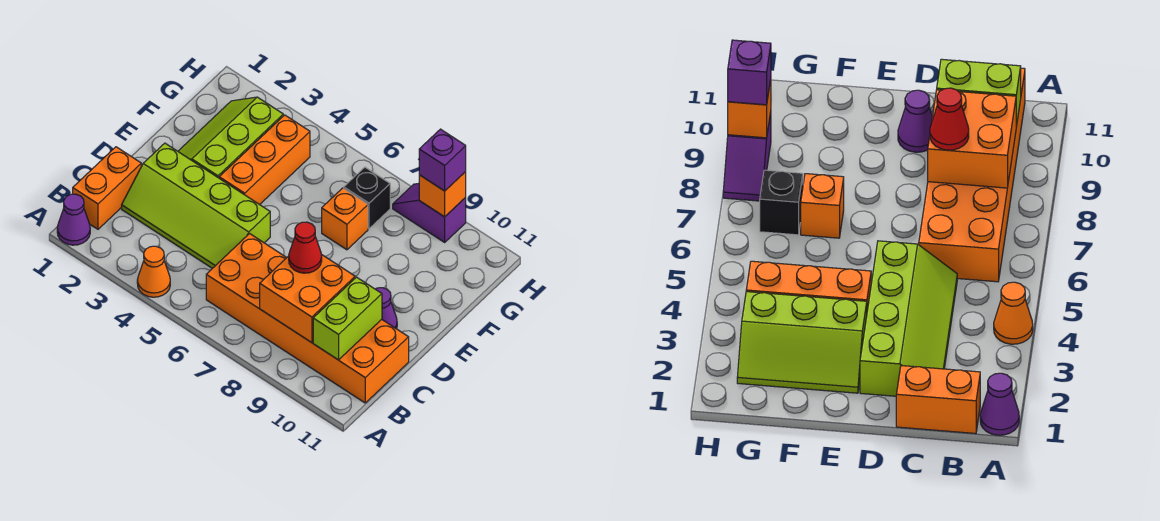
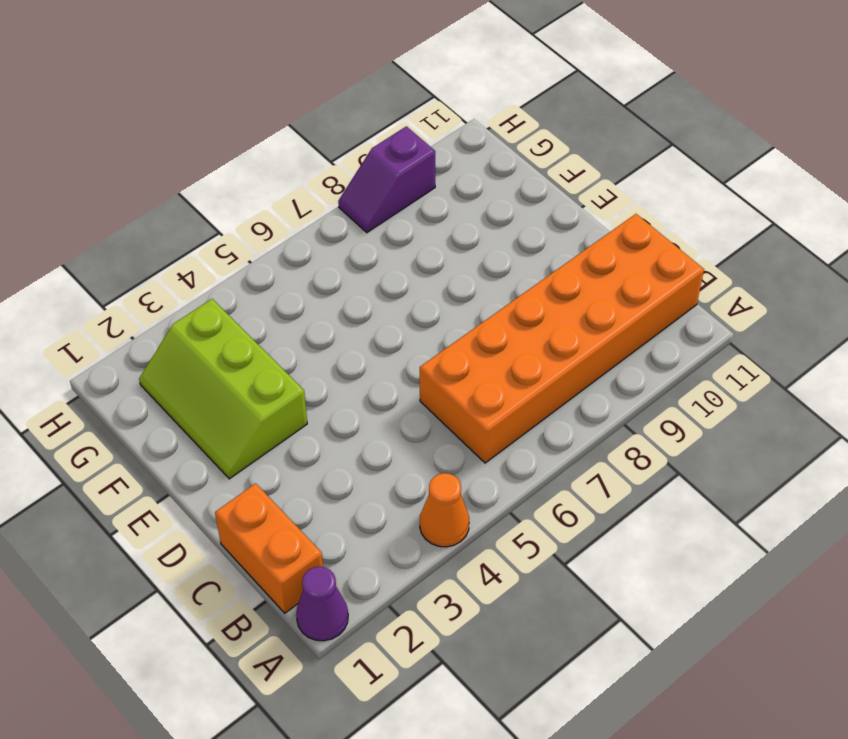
none -> lime slope C2:D5 level 1 top D
none -> purple cone D10 level 1
none -> orange brick E4:G4 level 1

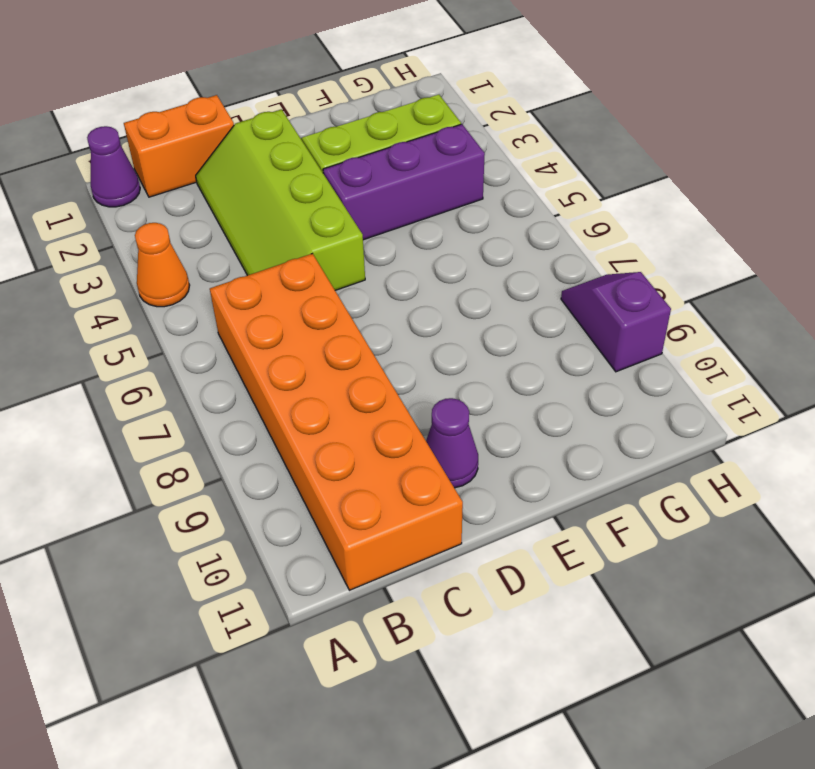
purple brick E4:G4 level 1 -> orange brick E4:G4 level 1
none -> orange brick F7 level 1
none -> black brick G7 level 1
none -> orange brick B8:C9 level 2

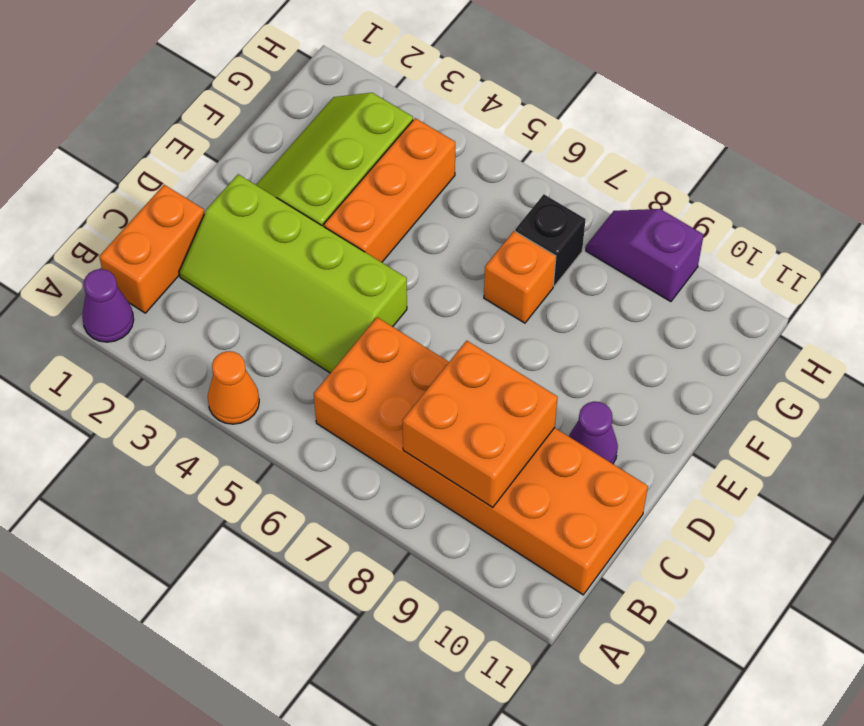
none -> lime brick B10:C10 level 2
none -> orange brick H9 level 2
none -> red cone C8 level 3

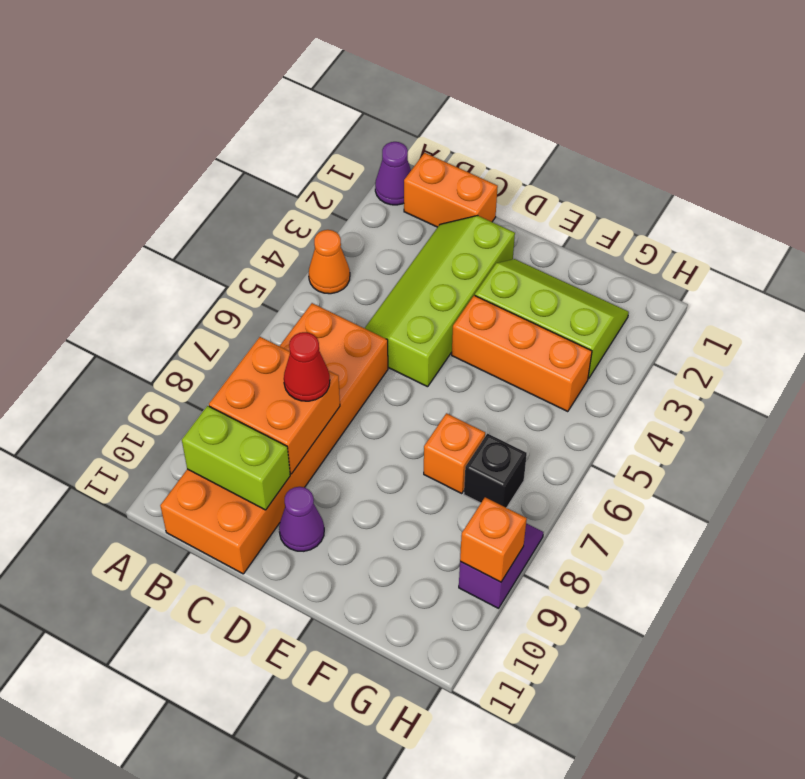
none -> purple brick H9 level 3

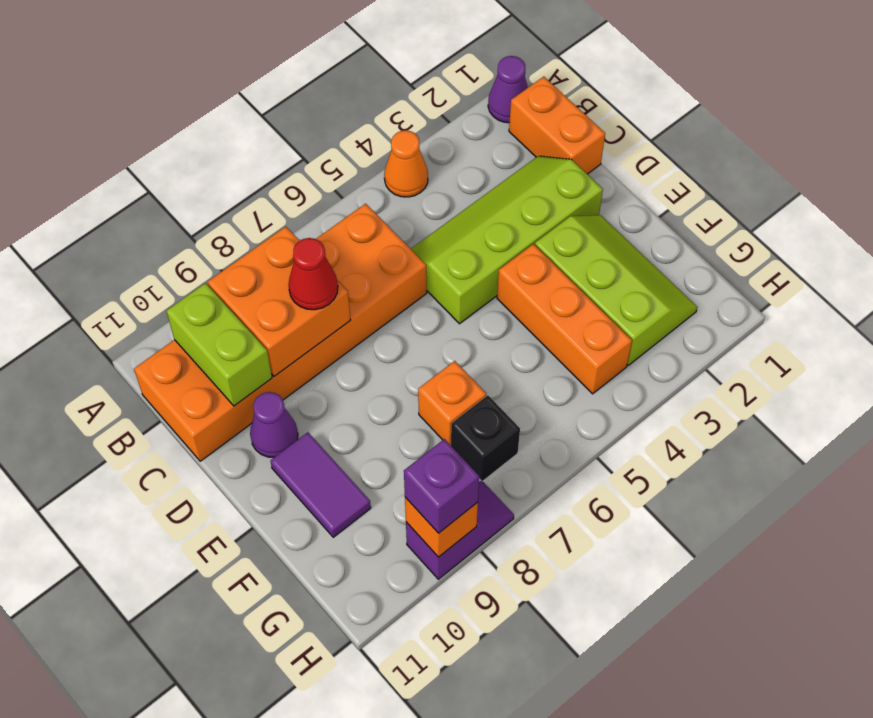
purple tile E10:F10 level 1 -> none

